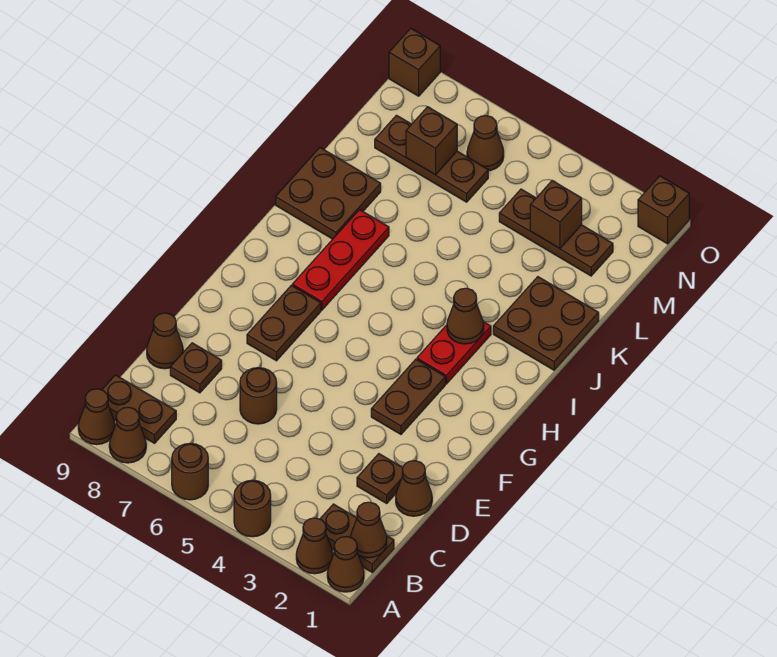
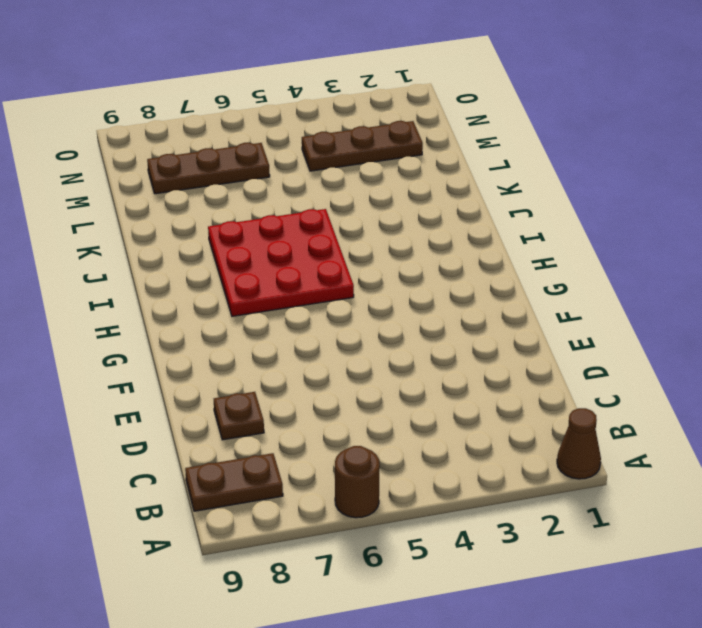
red plate H5:J7 level 1 -> red plate H7:J7 level 1
none -> brown cone A2 level 1
none -> brown round brick A4 level 1
none -> brown cone A8 level 1

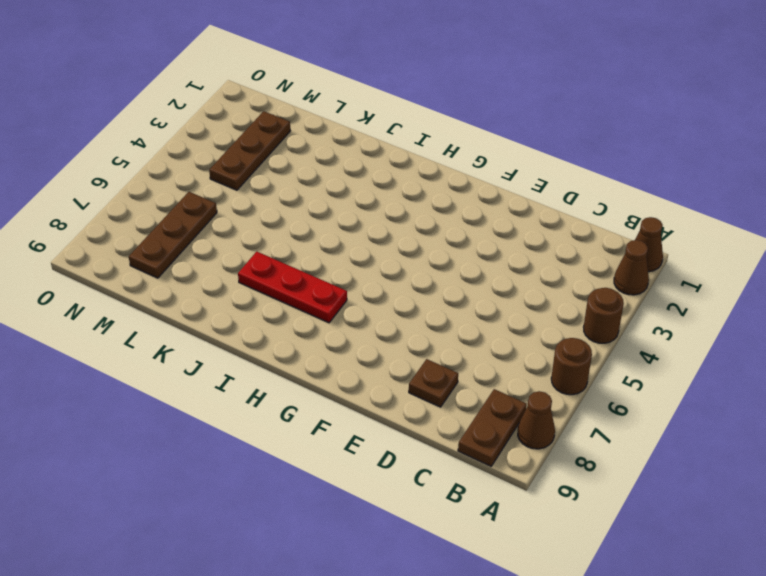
none -> brown cone A9 level 1
none -> brown plate B1:B2 level 1
none -> brown cone D1 level 1

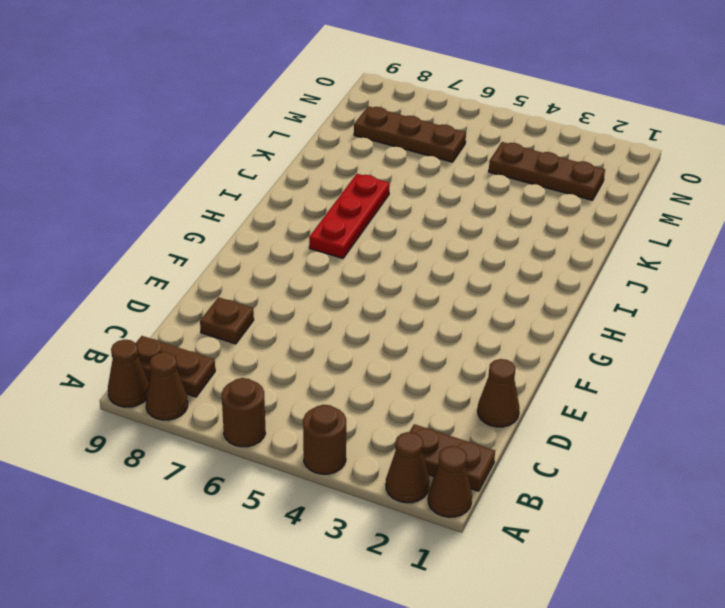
none -> brown plate D2 level 1
none -> brown round brick D6 level 1
none -> brown cone D9 level 1

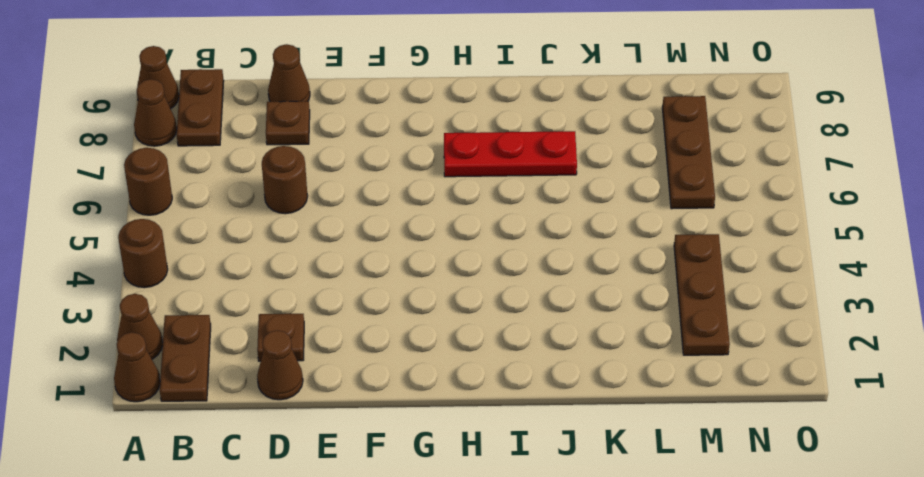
none -> brown plate F3:G3 level 1
none -> brown plate F7:G7 level 1
none -> red plate H3:I3 level 1

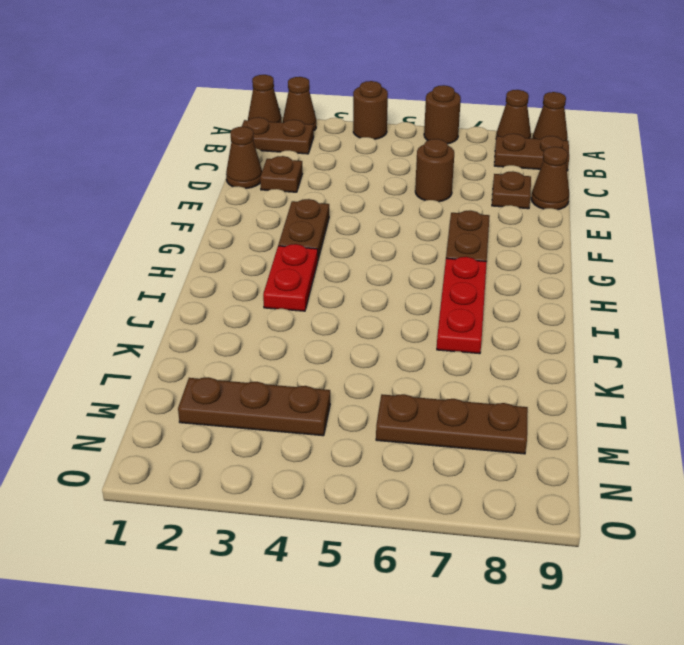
none -> brown plate J1:K2 level 1
none -> brown plate J8:K9 level 1
none -> brown cone N6 level 1

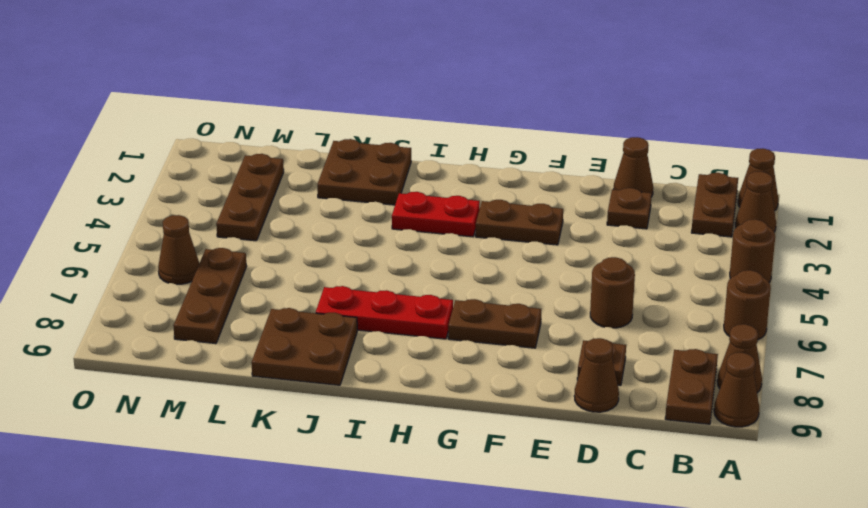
none -> brown brick O1 level 1
none -> brown brick O9 level 1
none -> brown cone B1 level 2

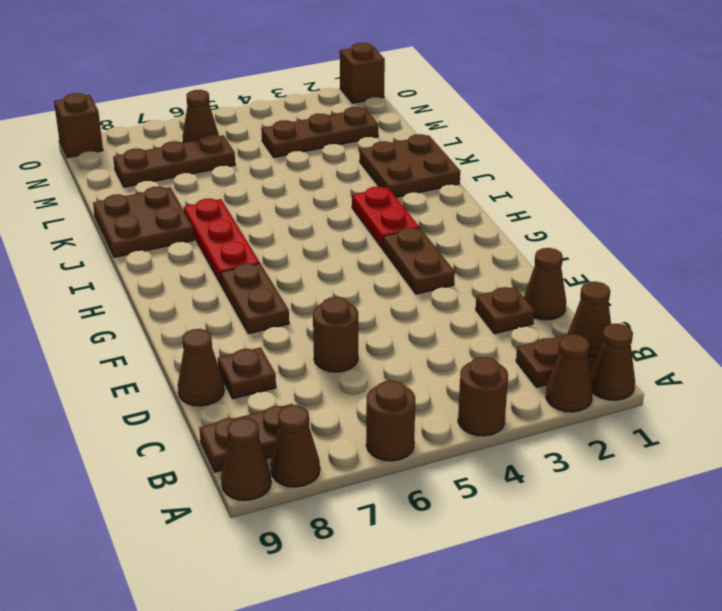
none -> brown cone I3 level 2
none -> brown brick M3 level 2
none -> brown brick M7 level 2

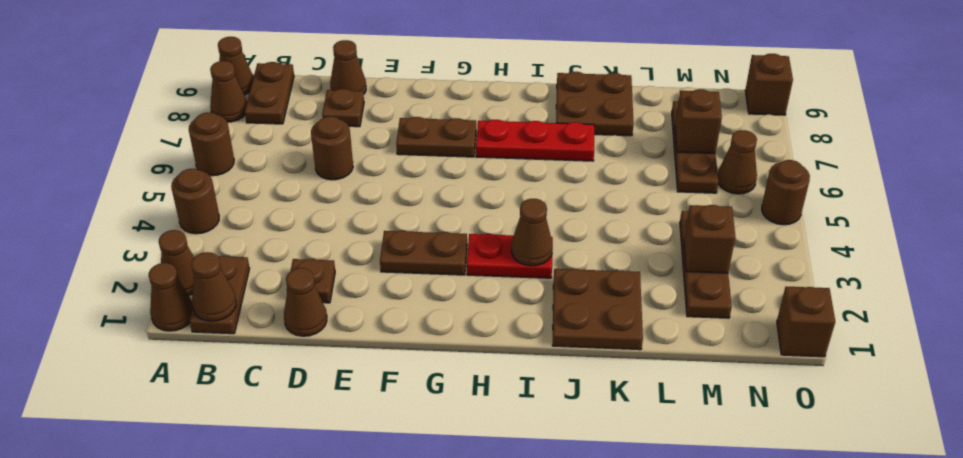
brown round brick O5 level 1 -> none

